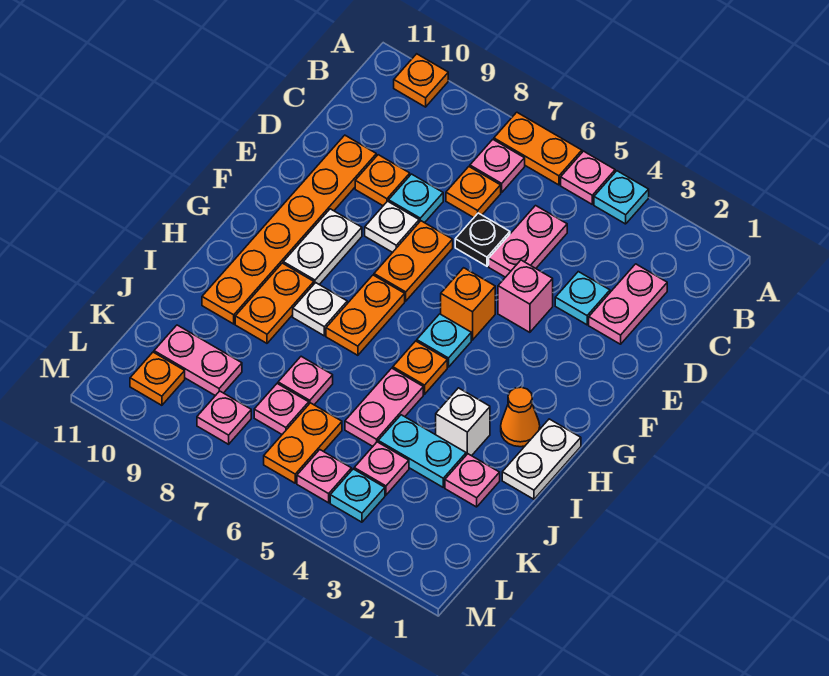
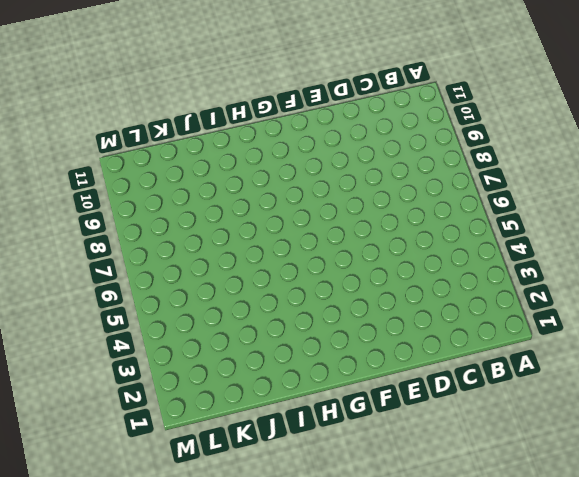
none -> cyan plate A4 level 1
none -> pink plate A5 level 1
none -> orange plate A6:A7 level 1
none -> orange plate A10 level 1

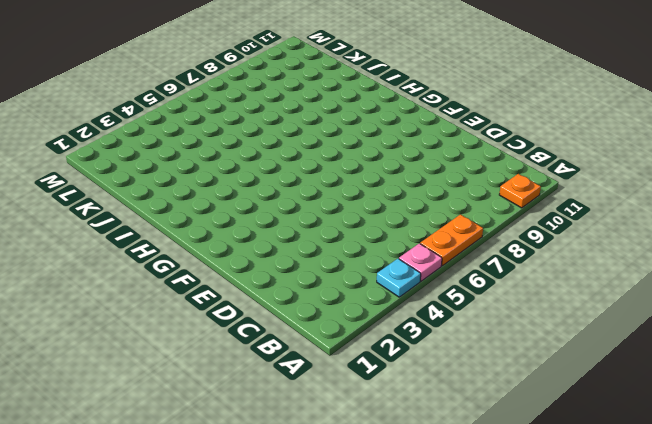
none -> pink plate B7 level 1
none -> pink plate C2:D2 level 1
none -> pink plate C5:D5 level 1
none -> orange plate C7 level 1

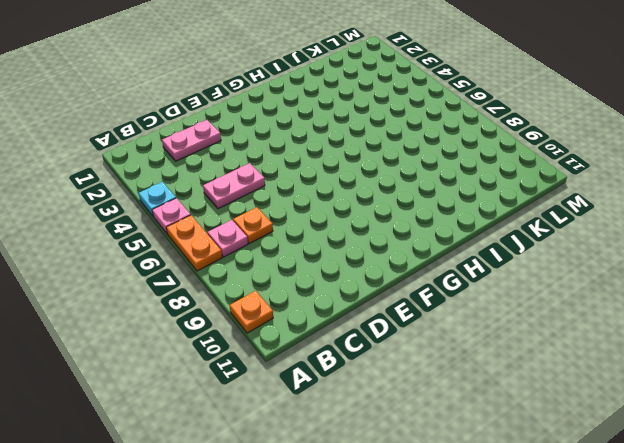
none -> cyan plate D3 level 1
none -> black plate D6 level 1
none -> cyan plate D8 level 1
none -> orange plate D9 level 1

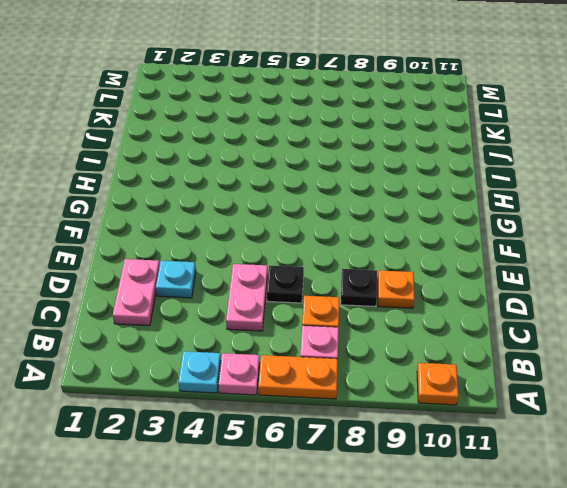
black plate D8 level 1 -> cyan plate D8 level 1
none -> orange plate D10:I10 level 1
none -> pink brick E4 level 1
none -> orange plate E7:F7 level 1
none -> white plate E8 level 1

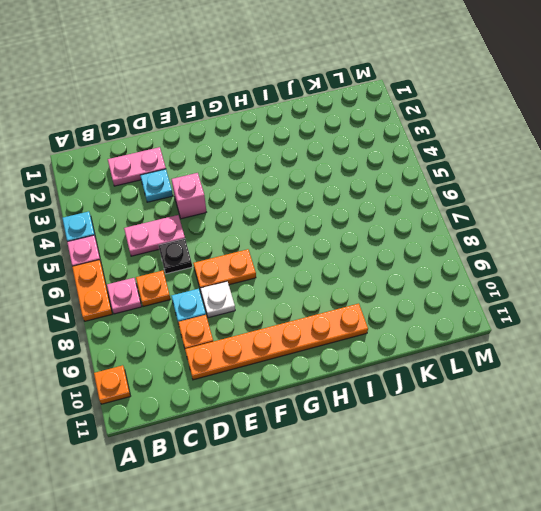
none -> orange brick F5 level 1
none -> white plate F9:G9 level 1
none -> cyan plate G5 level 1
none -> orange plate G7:H7 level 1

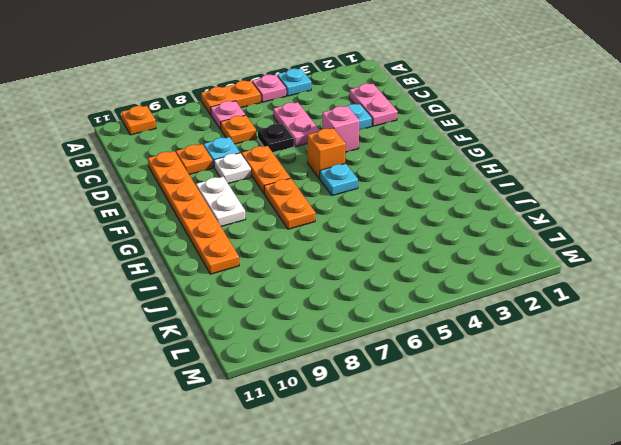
none -> white plate H1:I1 level 1
none -> orange cone H2 level 1
none -> orange plate H5 level 1
none -> white plate H8 level 1

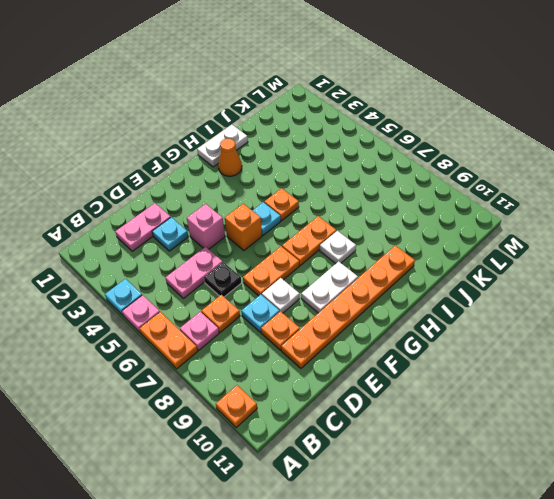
none -> orange plate H9:I9 level 1
none -> white brick I3 level 1
none -> pink plate I5:J5 level 1
none -> pink plate J2 level 1

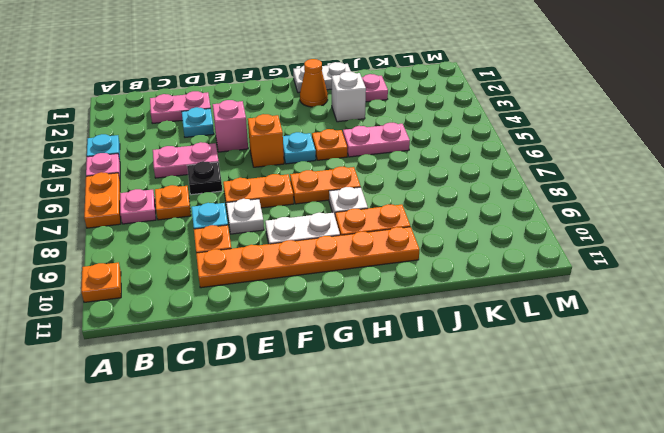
none -> cyan plate J3:J4 level 1
none -> pink plate J7 level 1
none -> pink plate K4 level 1
none -> orange plate K6:L6 level 1

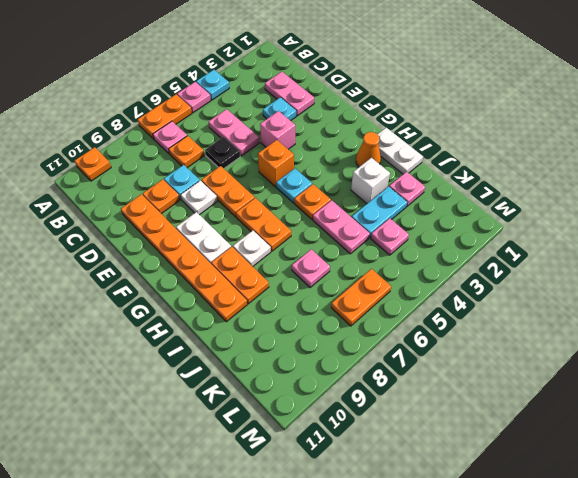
orange plate L6:L7 level 1 -> orange plate K6:L6 level 1
none -> pink plate K7 level 1
none -> pink plate K9:K10 level 1
none -> cyan plate L4 level 1
none -> pink plate L5 level 1

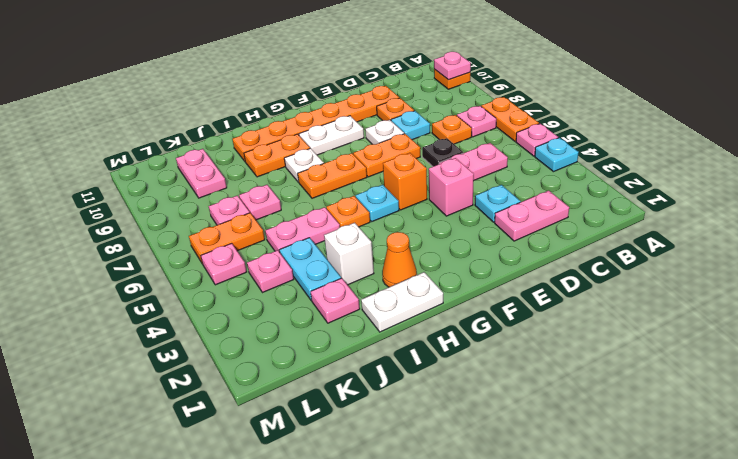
pink plate A10 level 2 -> pink plate L8 level 1
none -> cyan plate L4 level 1
none -> orange plate L10 level 1

